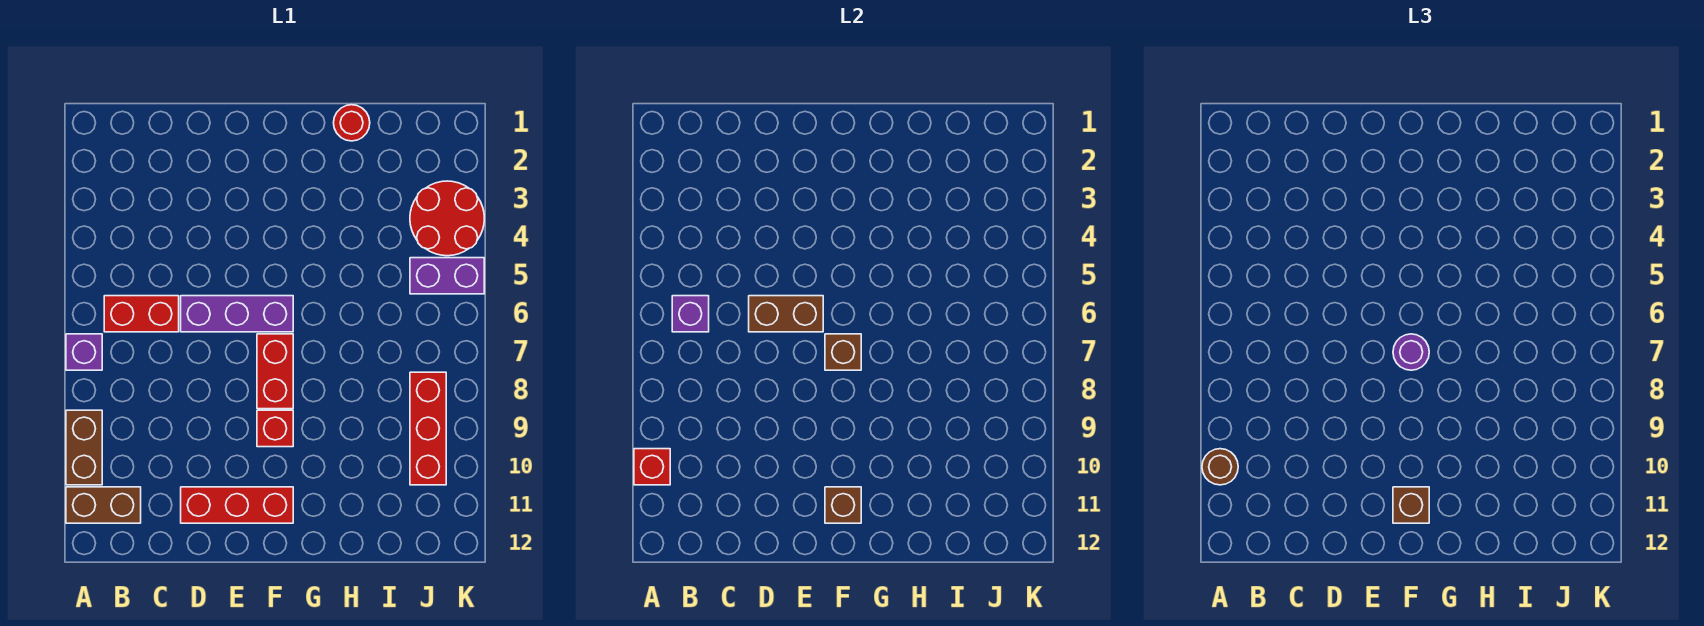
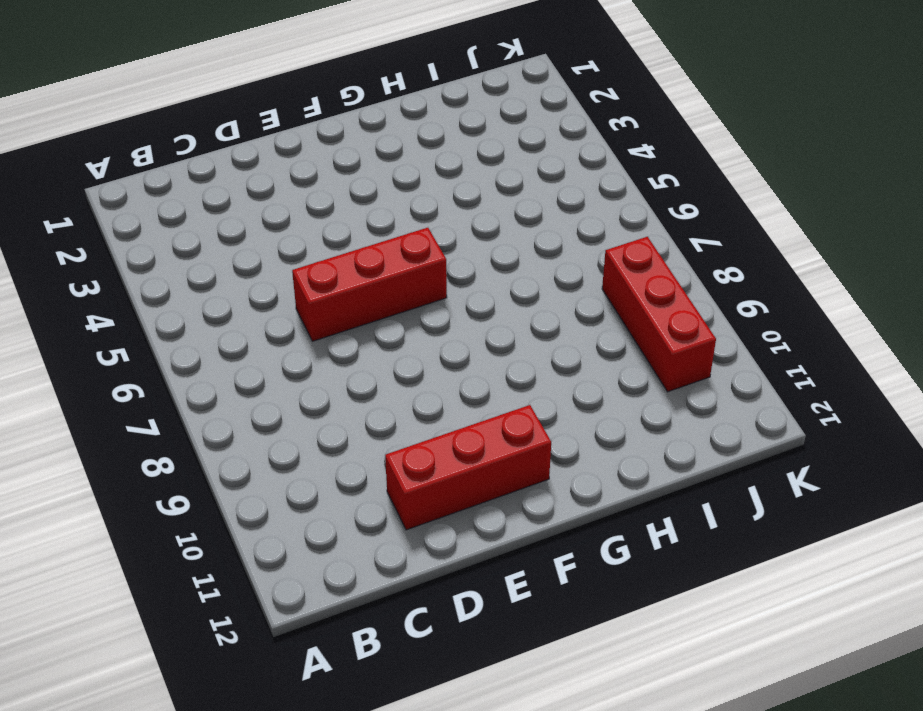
red brick D6:F6 level 1 -> purple brick D6:F6 level 1
none -> purple brick A7 level 1
none -> brown brick A9:A10 level 1
none -> brown brick A11:B11 level 1

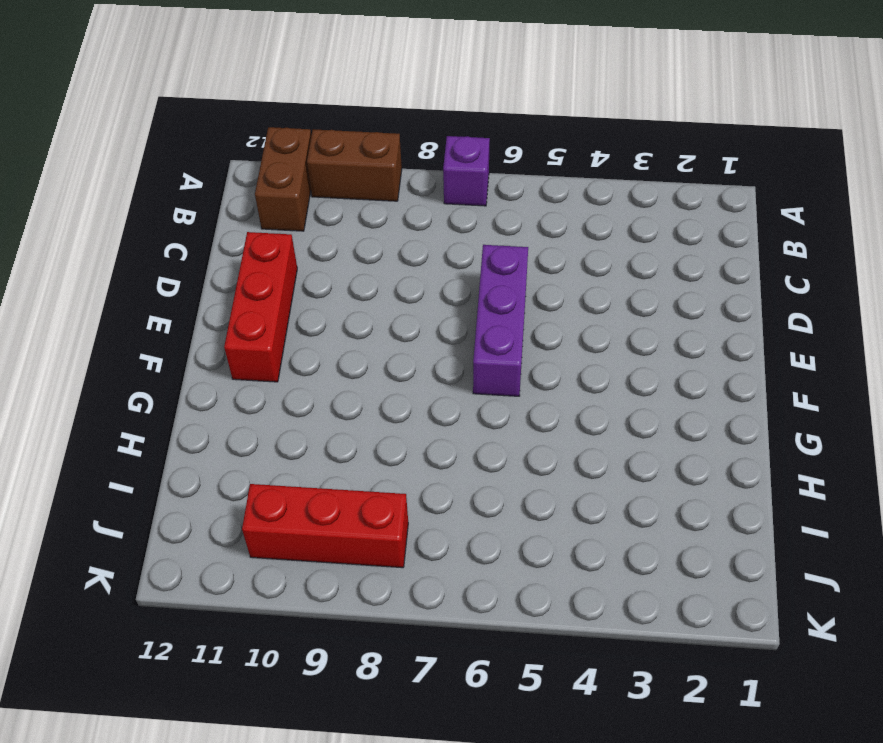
none -> red brick B6:C6 level 1
none -> red brick F7:F8 level 1
none -> red brick F9 level 1

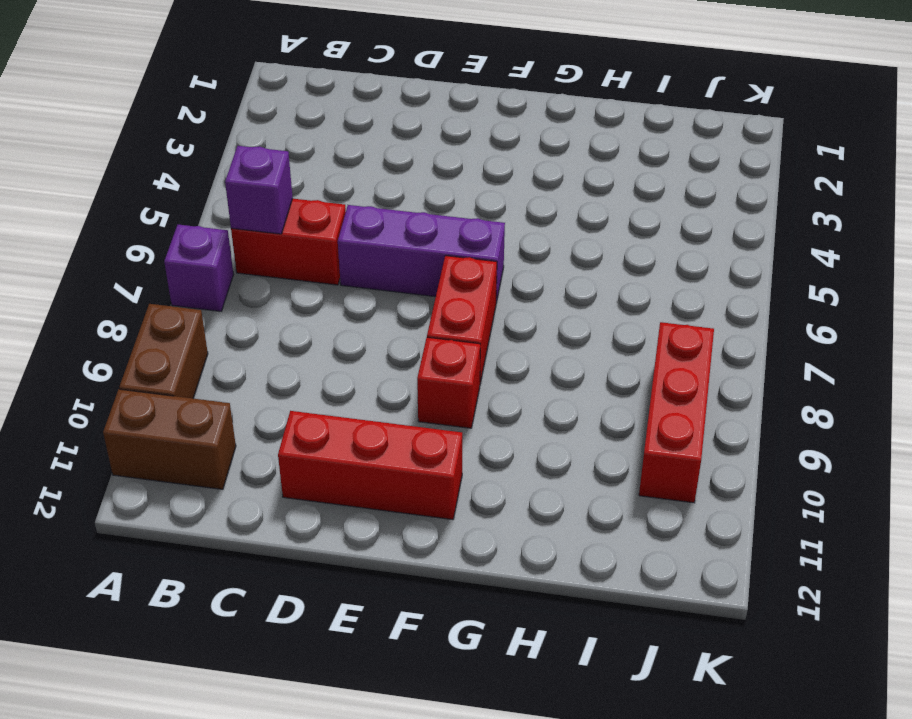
none -> red round brick H1 level 1
none -> red round brick J3:K4 level 1
none -> purple brick J5:K5 level 1

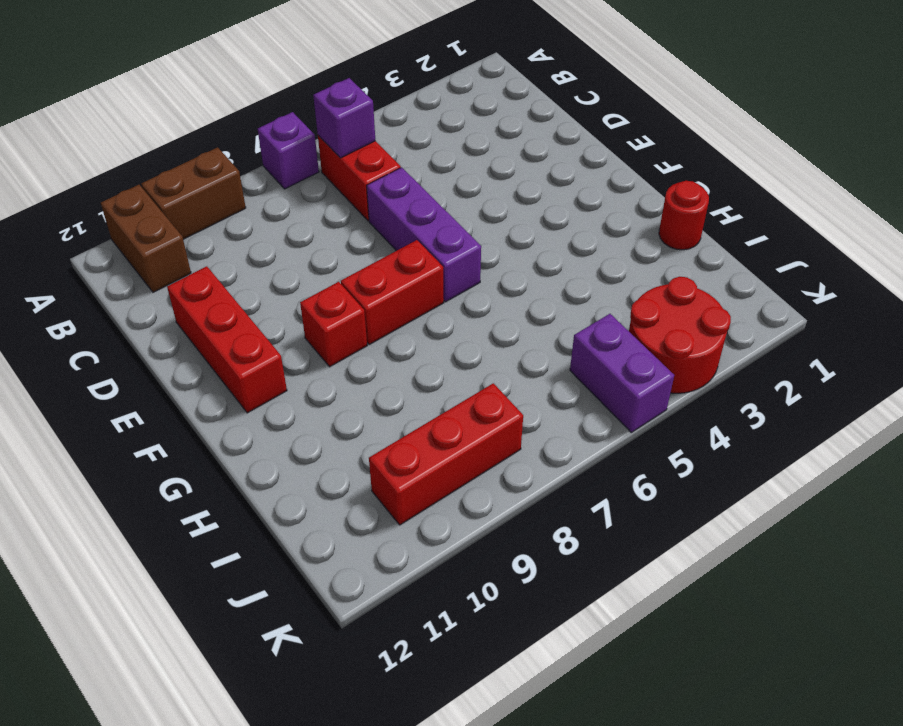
none -> red brick A10 level 2
none -> brown brick D6:E6 level 2
none -> brown brick F7 level 2

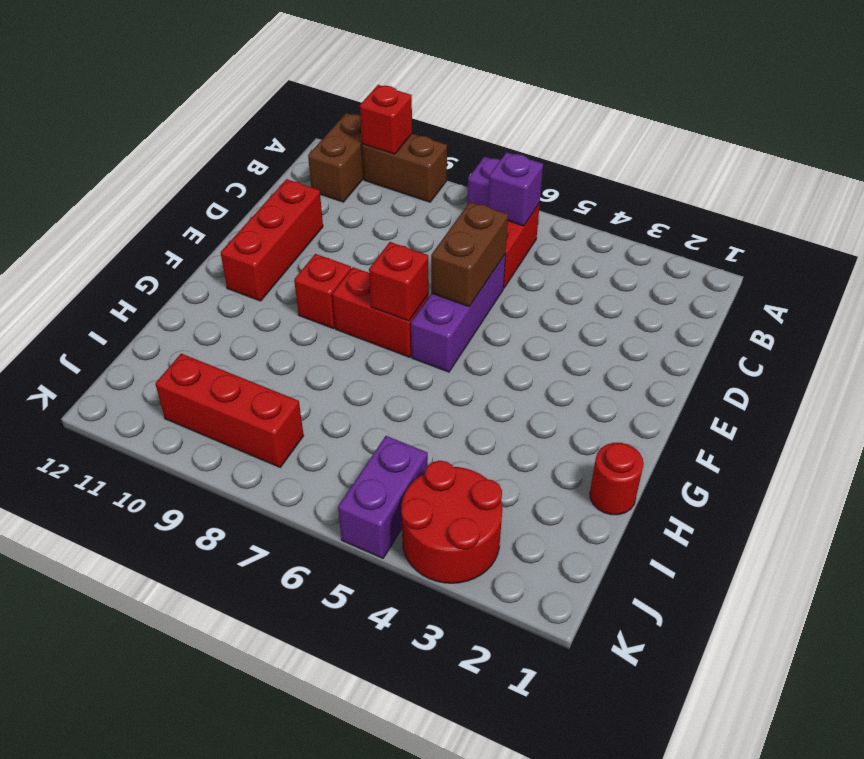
red brick F7 level 2 -> brown brick F7 level 2
none -> brown brick F11 level 2
none -> brown round brick A10 level 3
none -> purple round brick F7 level 3

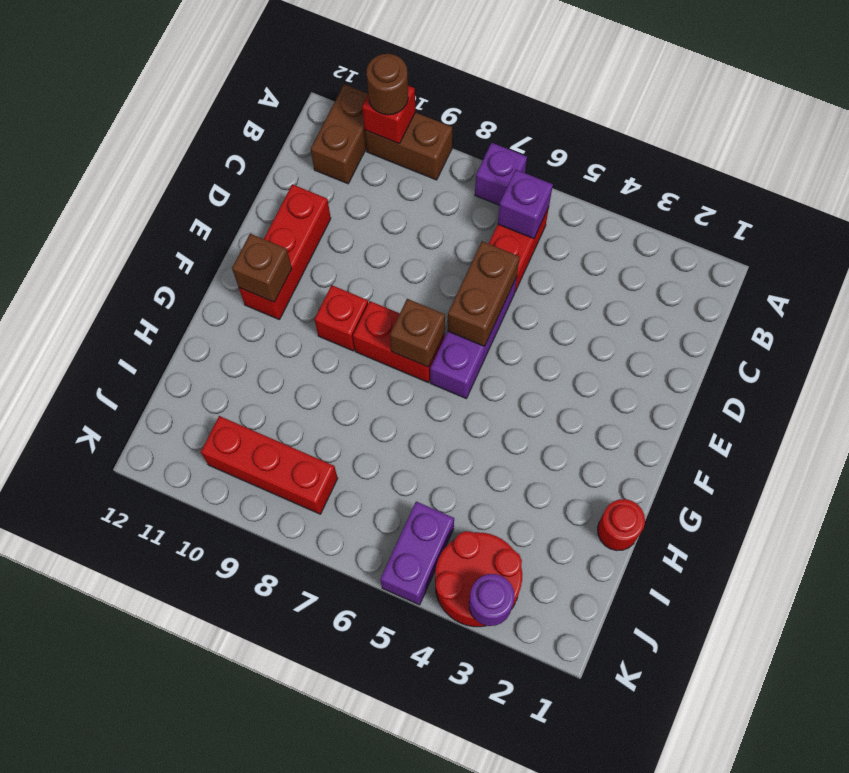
purple round brick K3 level 2 -> purple round brick F7 level 3
none -> brown brick F11 level 3

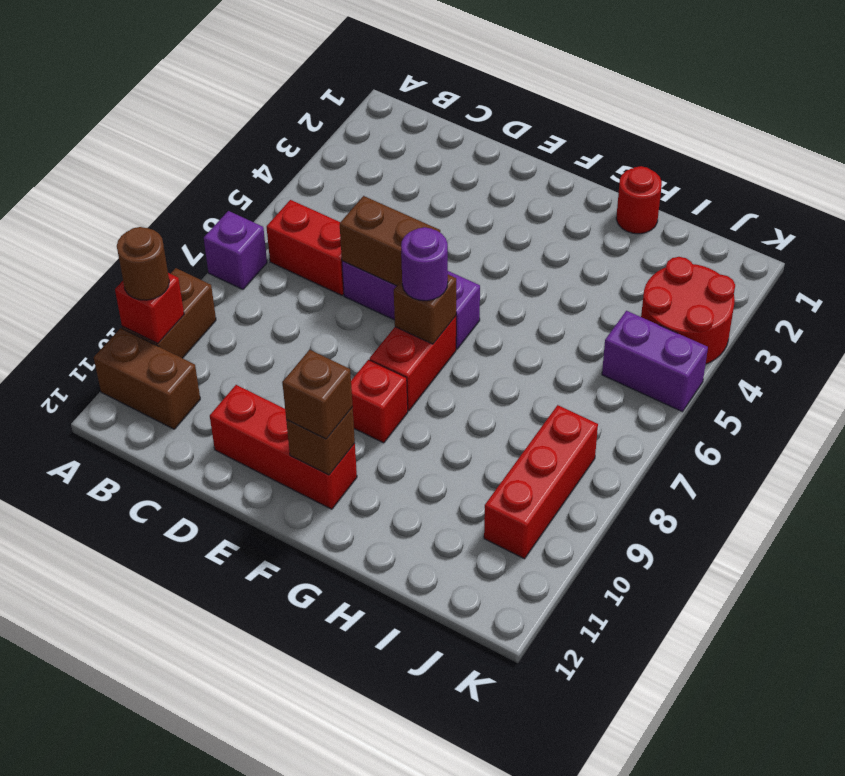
none -> purple brick B6 level 2

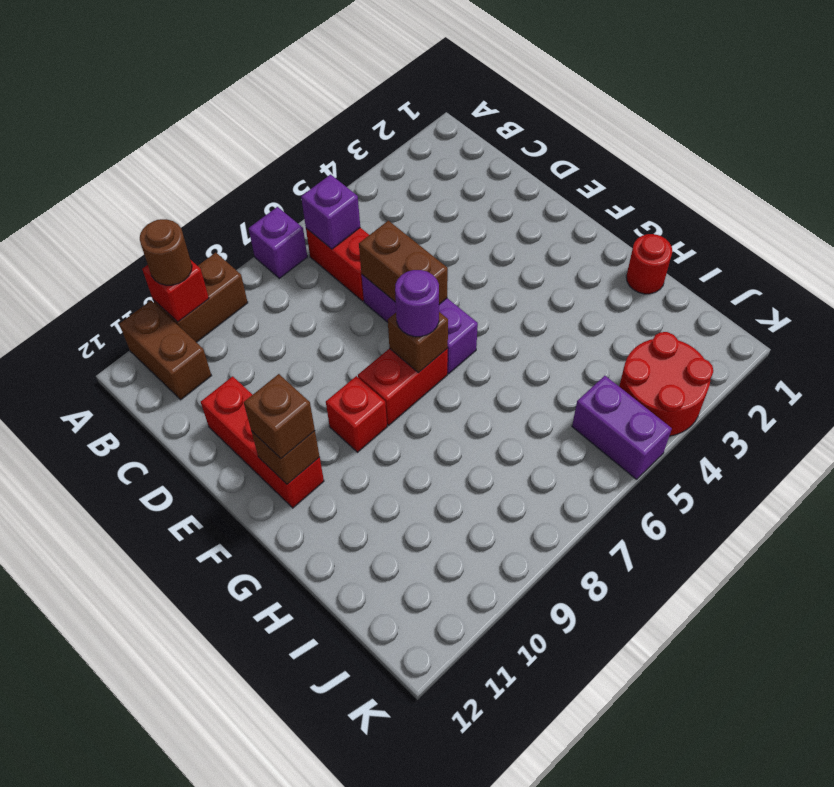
none -> red brick J8:J10 level 1

